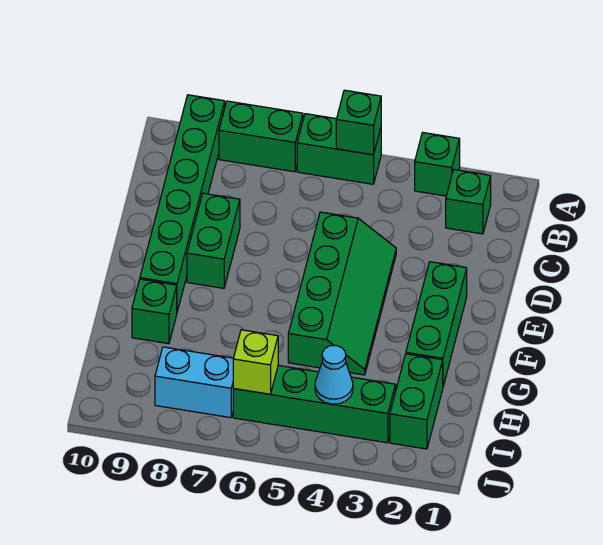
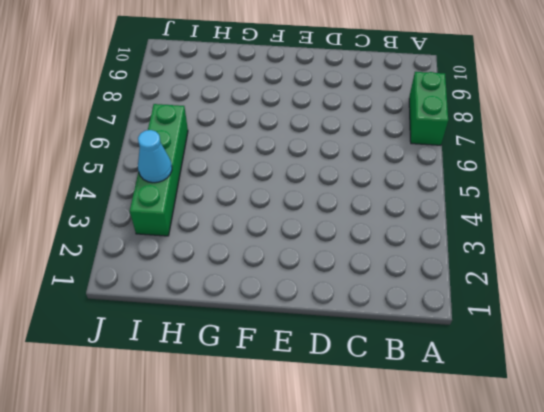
none -> green brick A3 level 1
none -> green brick A5:A6 level 1
none -> green brick A9:F9 level 1

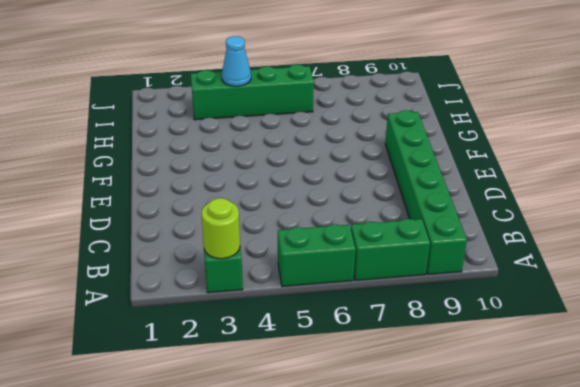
lime round brick A3 level 2 -> none
none -> green brick B2 level 1
none -> green slope D4:G5 level 1 top 5
none -> green brick D8:E8 level 1

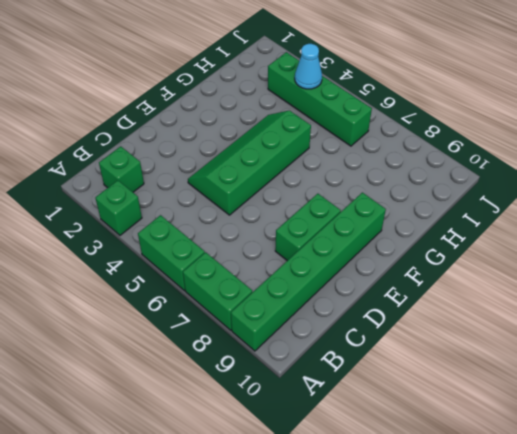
none -> green brick E2:G2 level 1
none -> green brick G9 level 1
none -> green brick H2:I2 level 1

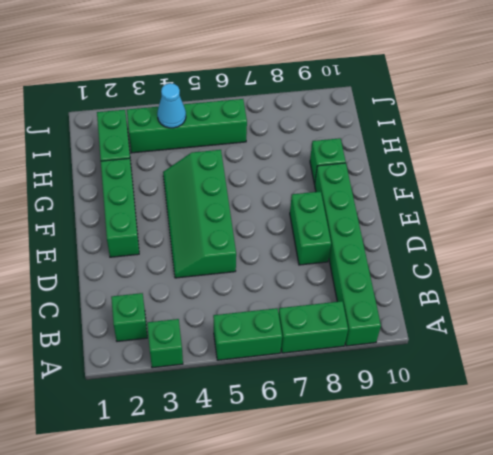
none -> cyan brick I7:I8 level 1
none -> green brick A5 level 2
none -> lime brick I6 level 2

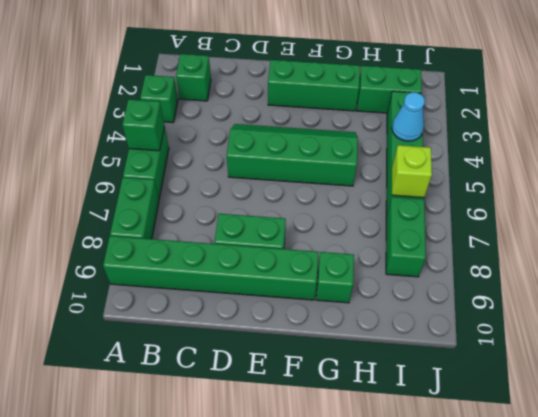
green brick I7:I8 level 1 -> cyan brick I7:I8 level 1

